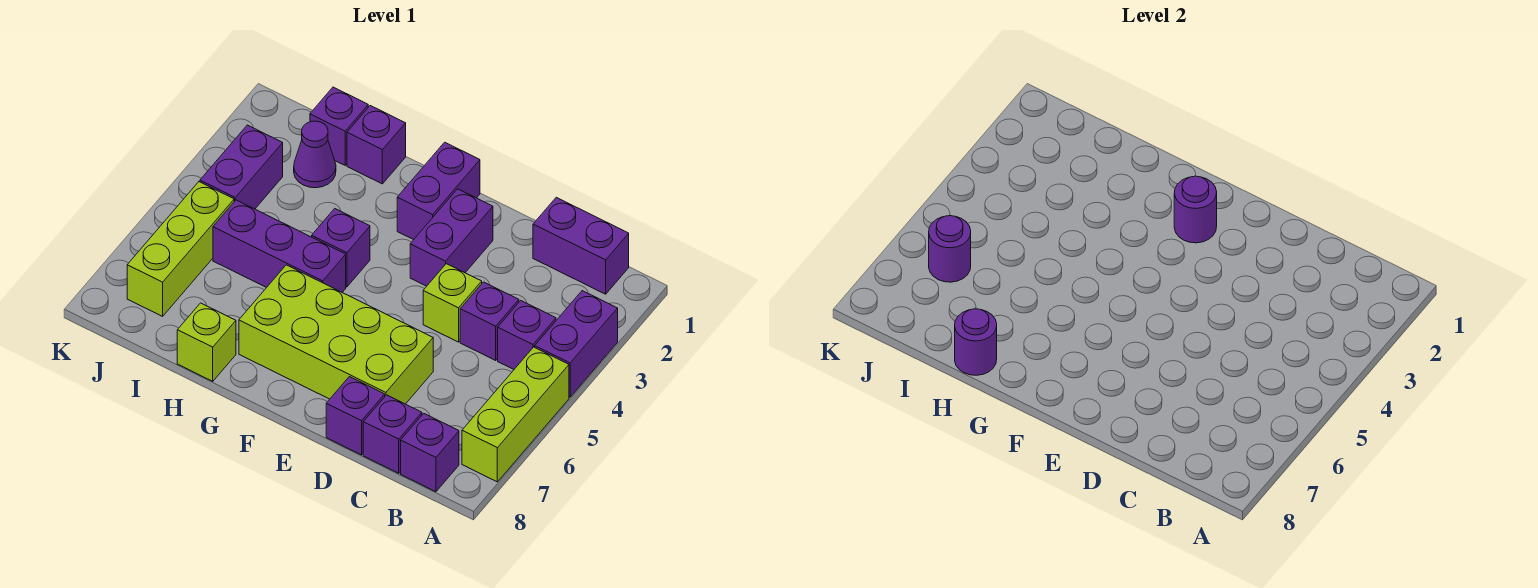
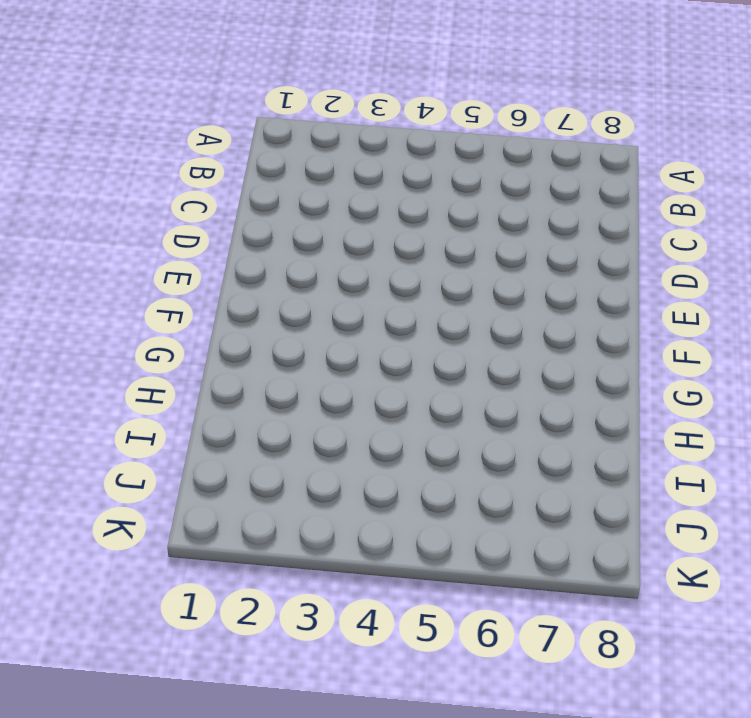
none -> purple brick A3:A4 level 1
none -> lime brick A5:A7 level 1
none -> purple brick B1:C1 level 1

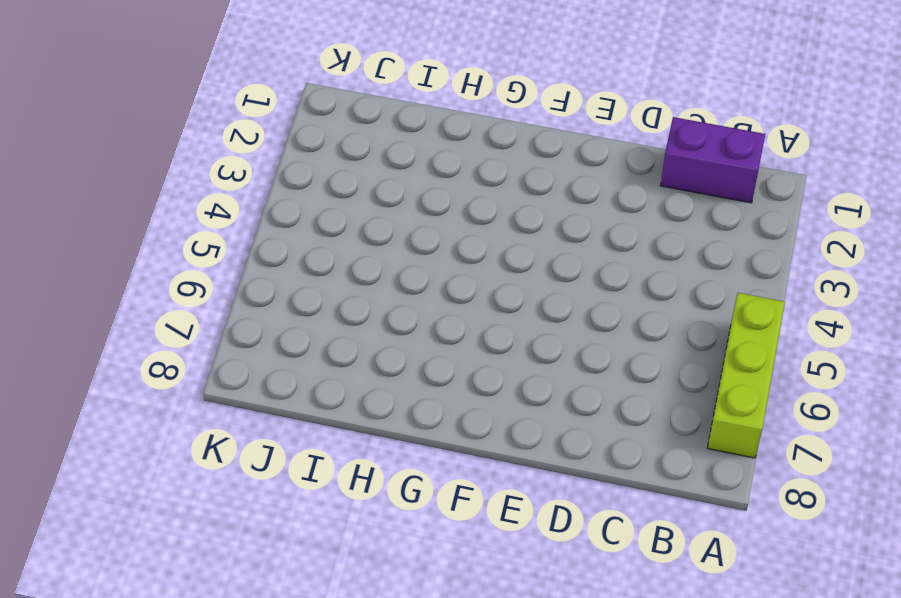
none -> purple brick A3:A4 level 1
none -> purple brick B4 level 1
none -> purple brick B8 level 1

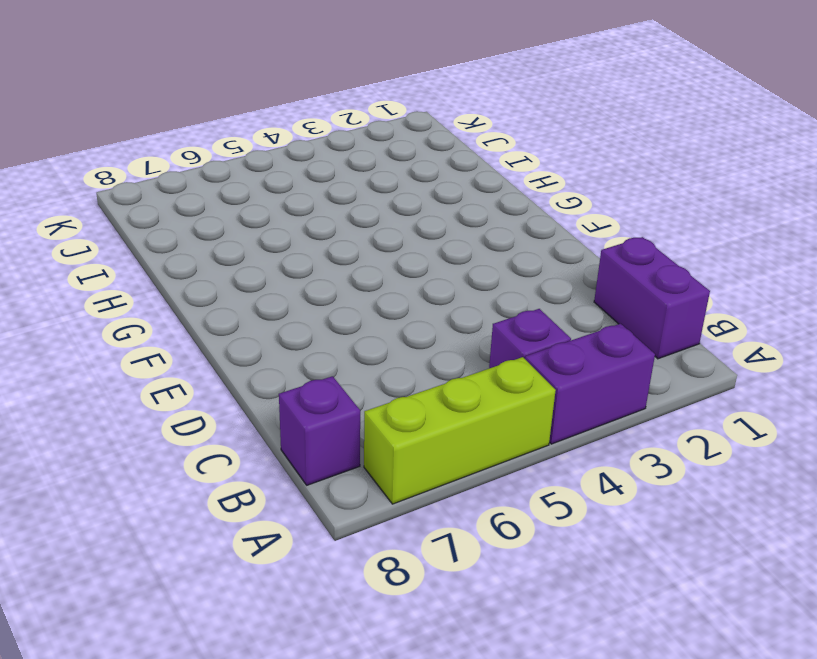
none -> purple brick C4 level 1
none -> purple brick C8 level 1
none -> lime brick D4 level 1

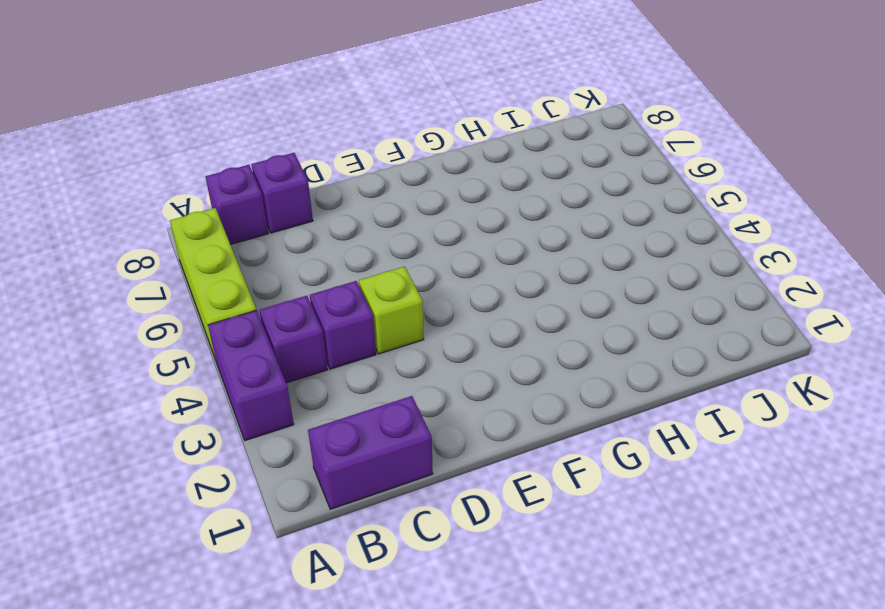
none -> lime brick D6:G7 level 1
none -> purple brick D8 level 1
none -> purple brick E2:E3 level 1

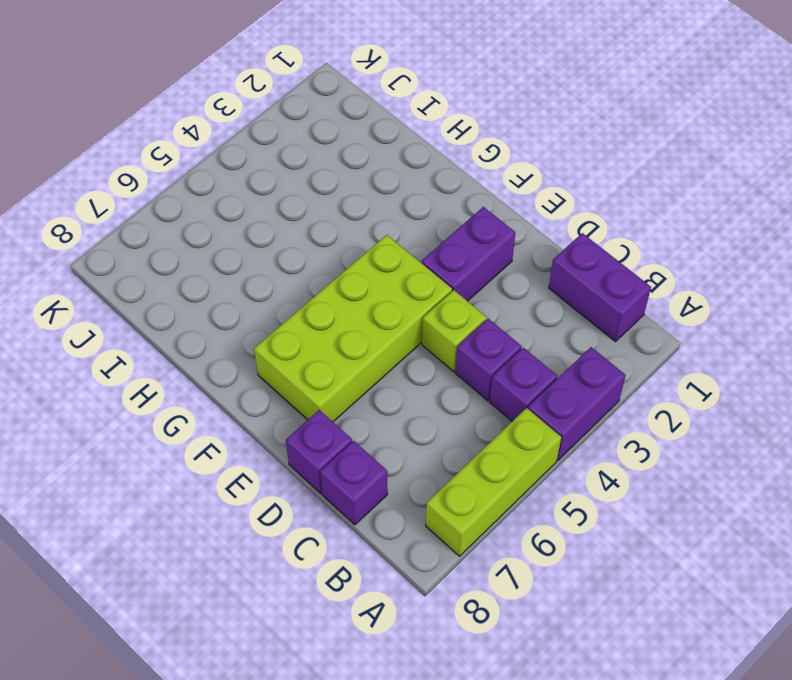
lime brick E4:F7 level 1 -> lime brick D6:G7 level 1
none -> purple brick B8 level 1
none -> purple brick F1:F2 level 1
none -> purple brick G4 level 1

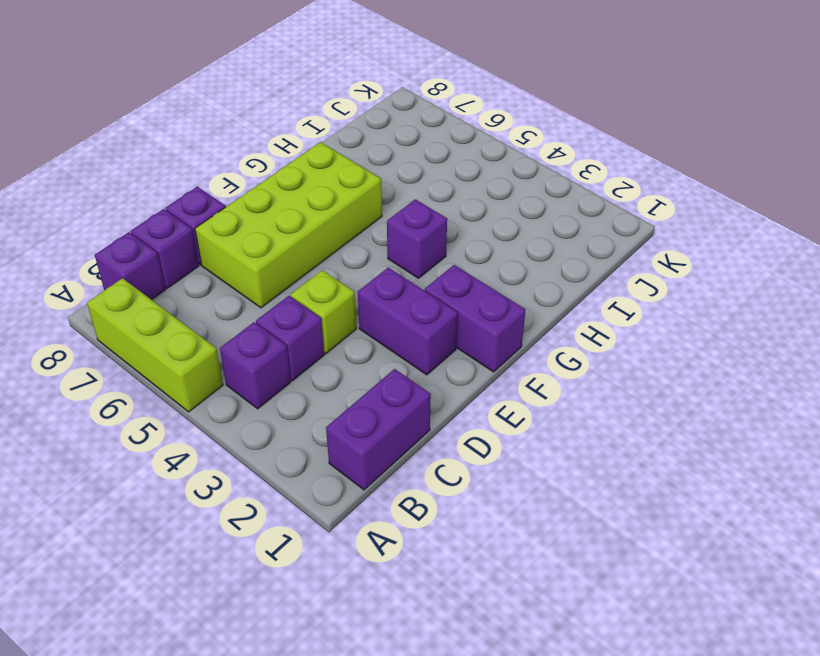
none -> purple brick A3:A4 level 1
none -> purple brick G5:I5 level 1
none -> purple brick H1 level 1

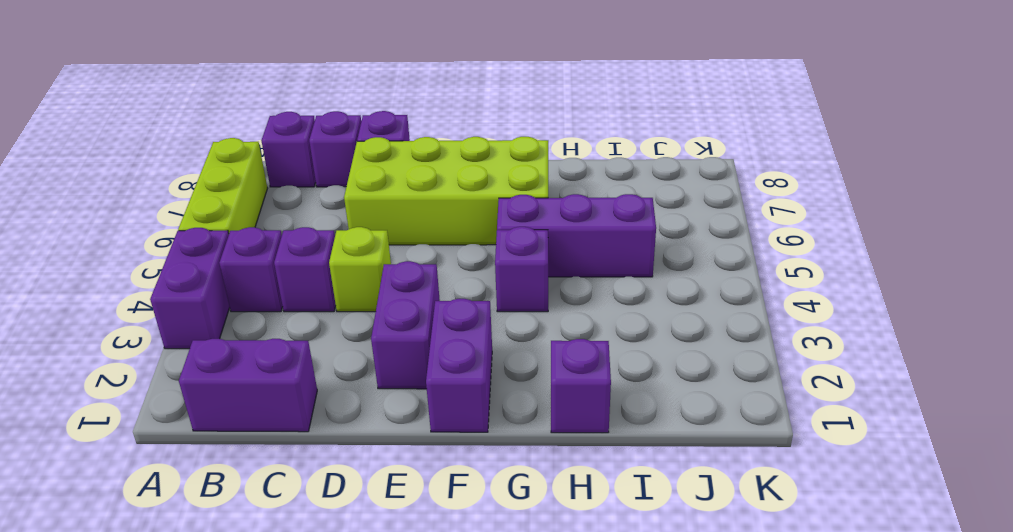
none -> lime brick H8 level 1
none -> purple brick I1 level 1
none -> purple cone I2 level 1

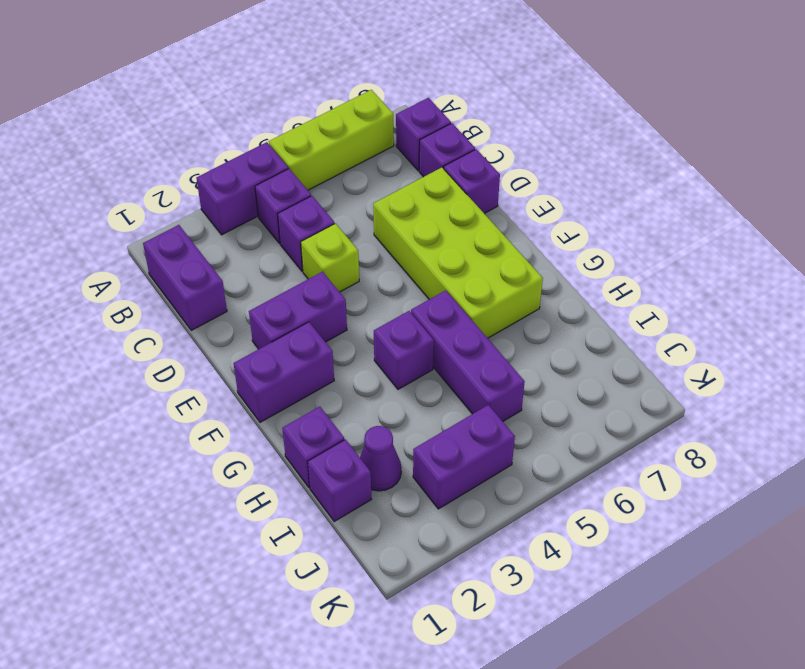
none -> lime brick H8 level 1
none -> lime brick J5:J7 level 1
none -> purple round brick F2 level 2

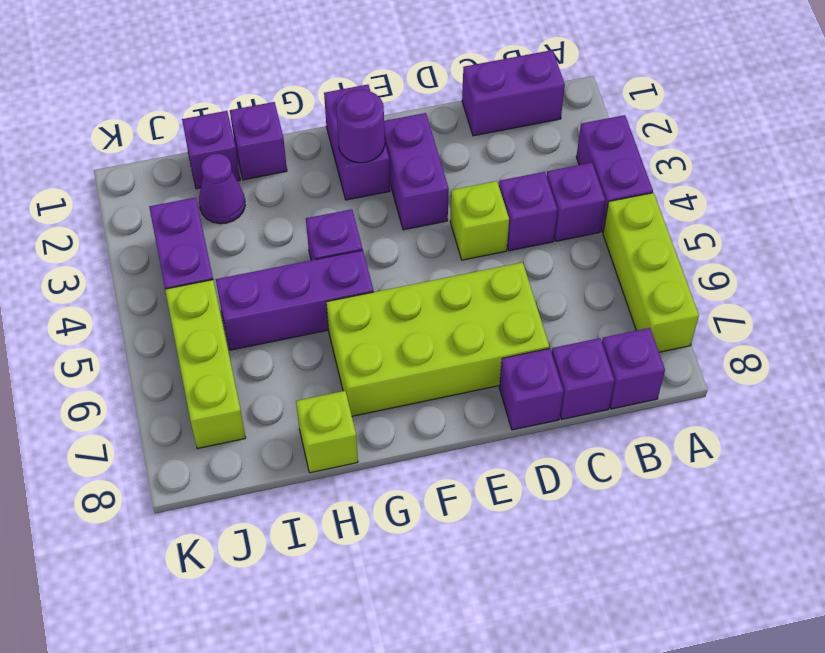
none -> purple round brick H8 level 2
none -> purple round brick J6 level 2

